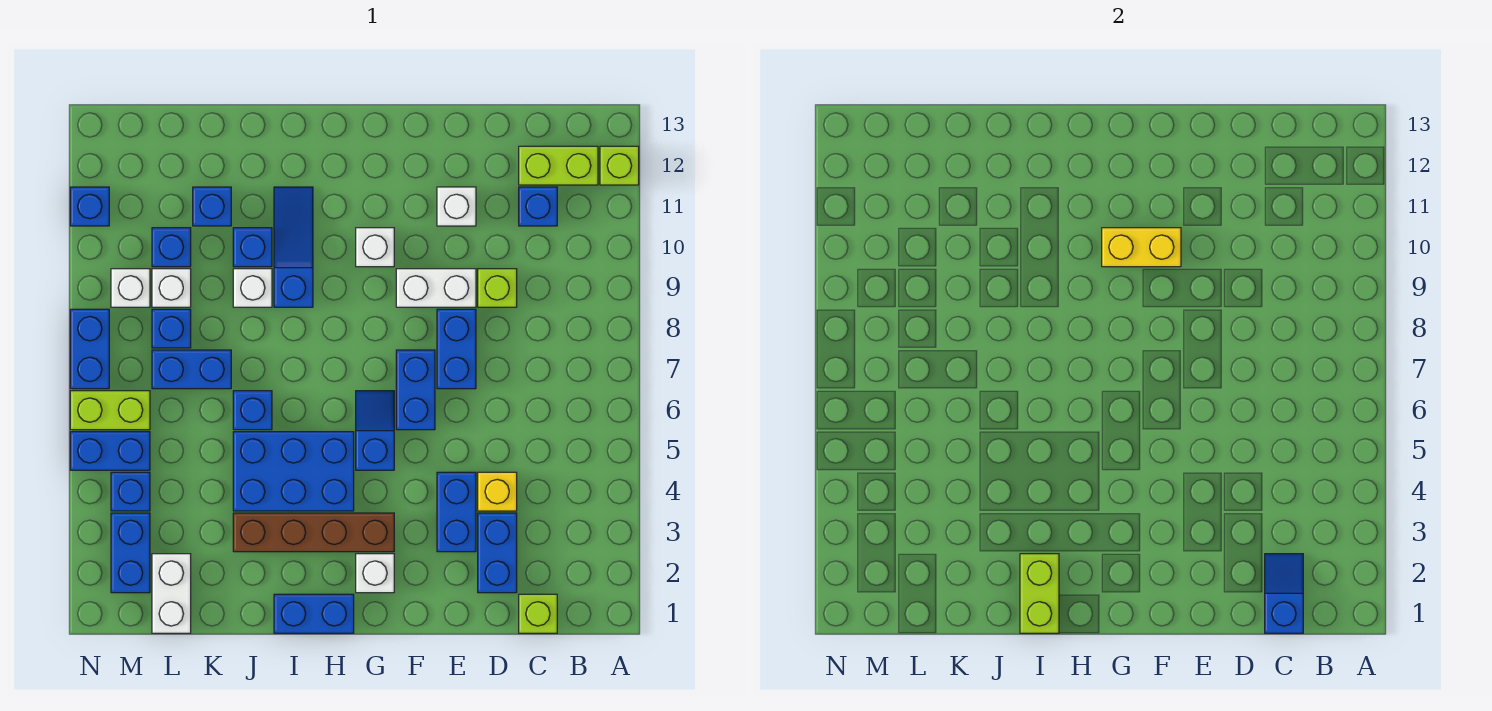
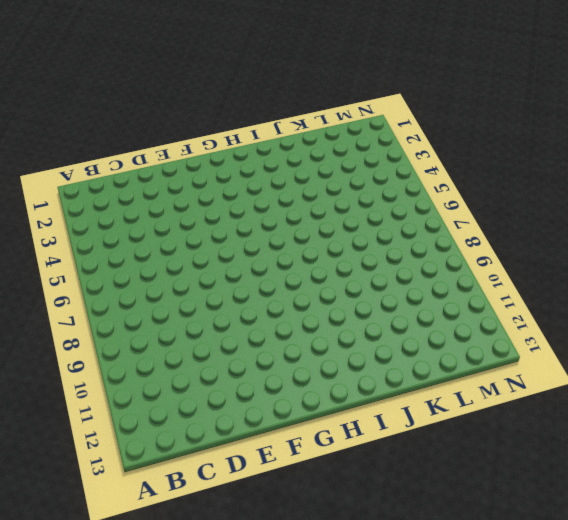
none -> lime brick A12 level 1
none -> lime brick B12:C12 level 1
none -> lime brick C1 level 1
none -> blue brick C11 level 1

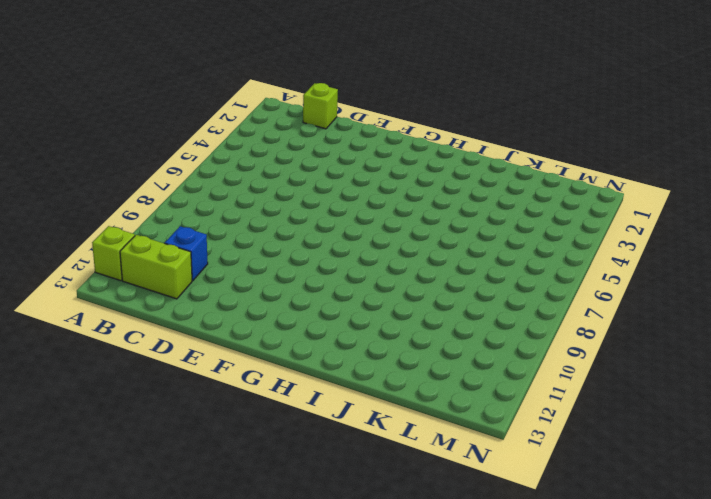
none -> blue brick D2:D3 level 1
none -> yellow brick D4 level 1
none -> lime brick D9 level 1
none -> blue brick E3:E4 level 1

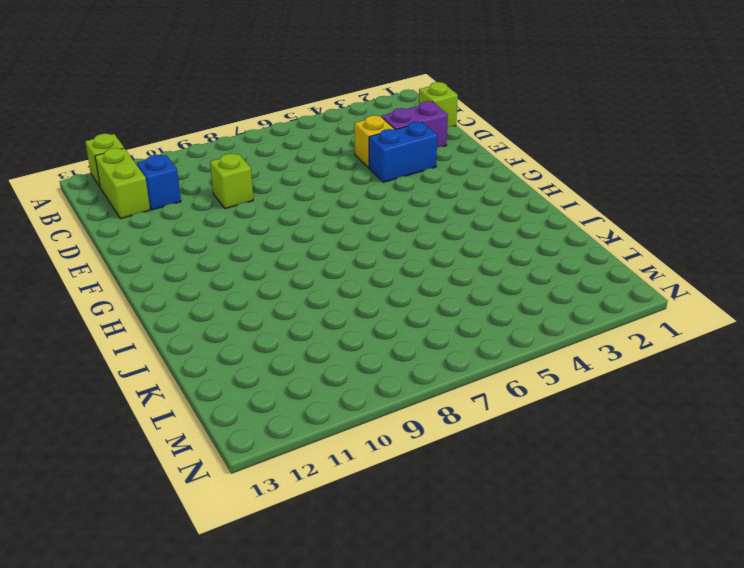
purple brick D2:D3 level 1 -> blue brick D2:D3 level 1
none -> blue brick E7:E8 level 1
none -> white brick E9:F9 level 1
none -> white brick E11 level 1
none -> blue brick F6:F7 level 1

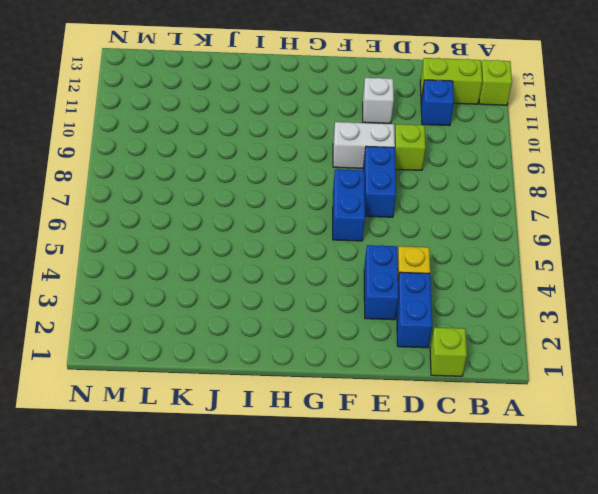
none -> white brick G2 level 1
none -> brown brick G3:J3 level 1
none -> blue slope G5:G6 level 1 top 5
none -> white brick G10 level 1

